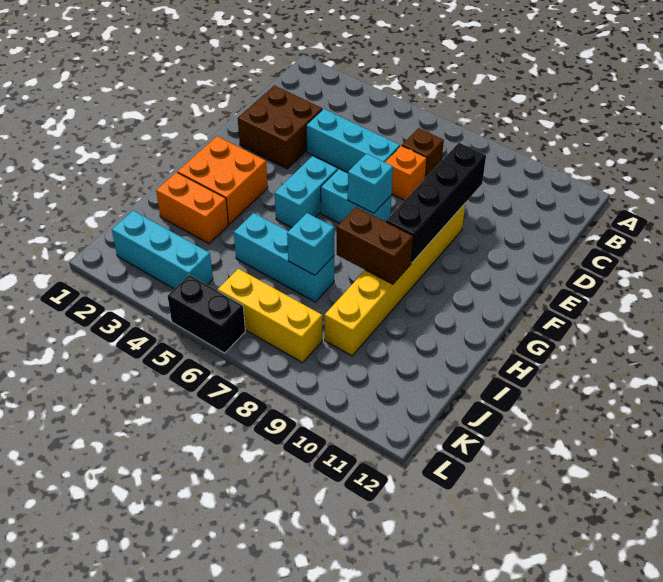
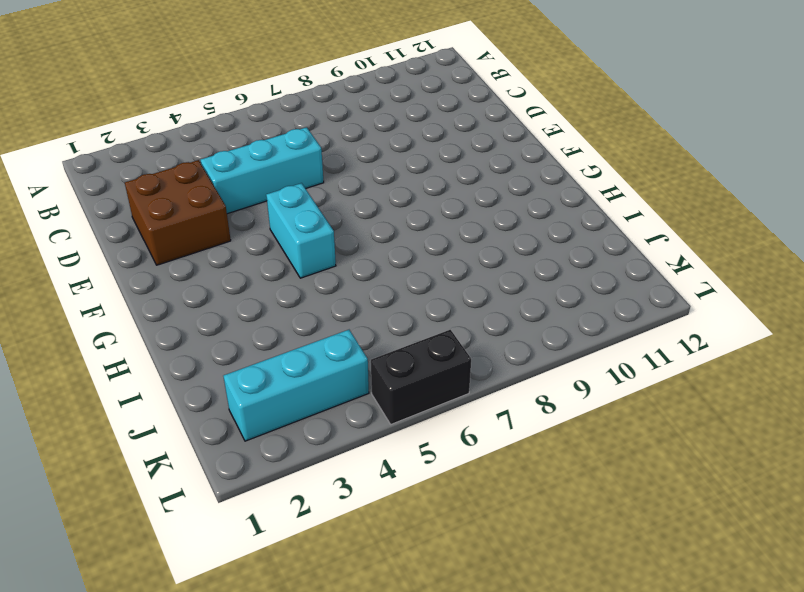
none -> brown brick C7 level 1
none -> orange brick D7 level 1
none -> yellow brick E9:J9 level 1

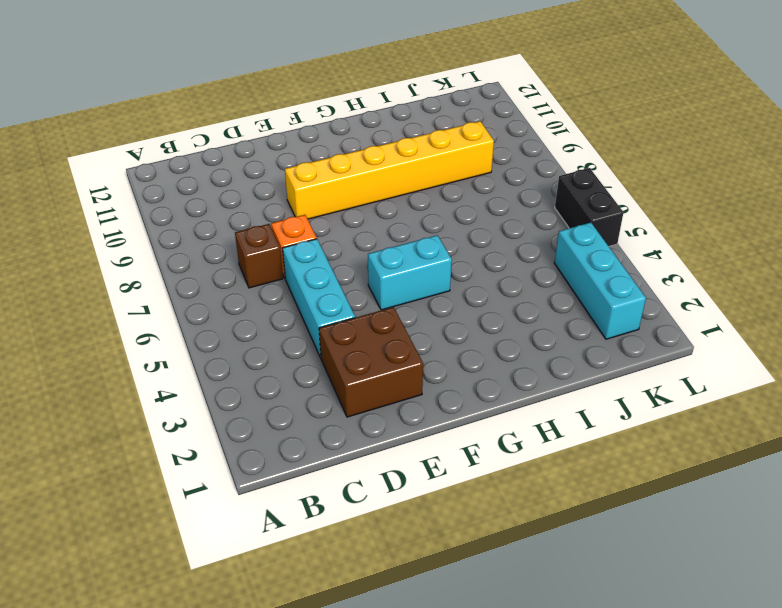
none -> cyan brick F6:F7 level 1
none -> orange brick G2:H3 level 1
none -> orange brick I2:I3 level 1

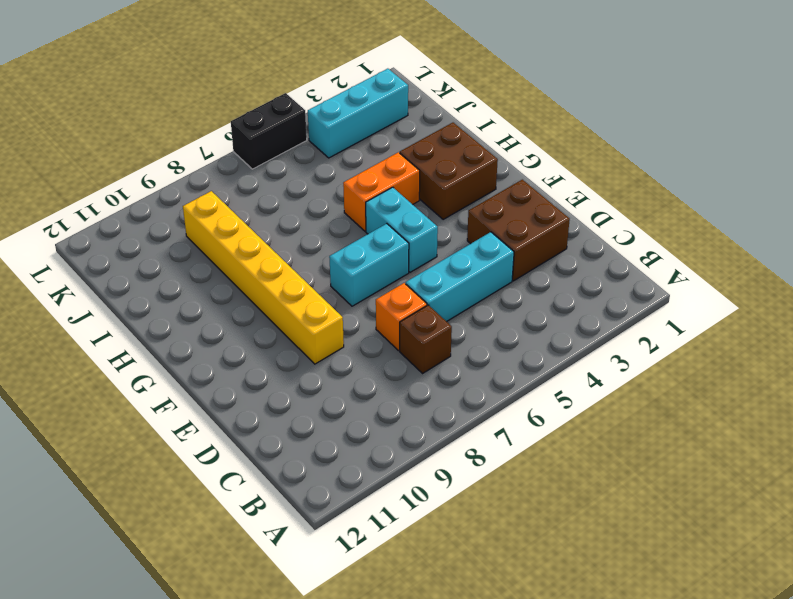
brown brick G2:H3 level 1 -> orange brick G2:H3 level 1
orange brick H4:H5 level 1 -> orange brick I2:I3 level 1
none -> cyan brick I5:I7 level 1
none -> yellow brick K6:K8 level 1
none -> black brick D9:G9 level 2

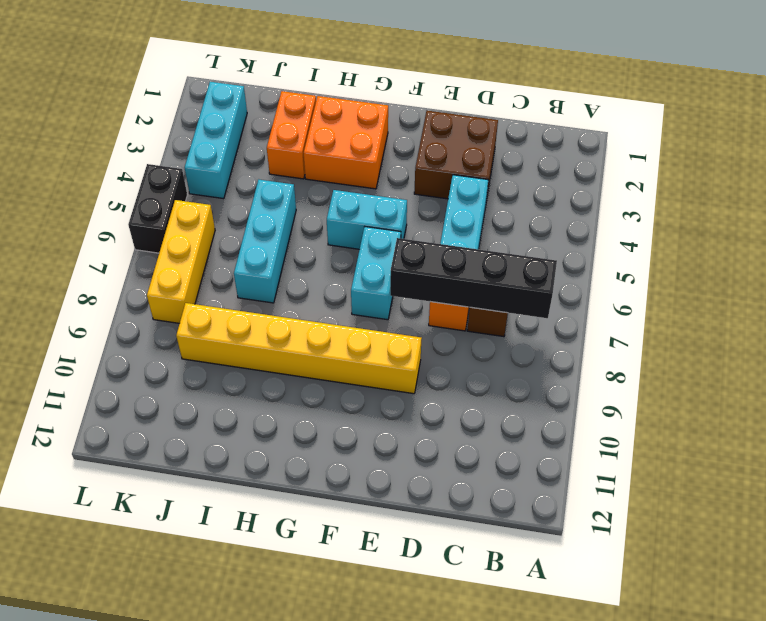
black brick B7:E7 level 2 -> black brick D9:G9 level 2
none -> cyan brick F7 level 2
none -> brown brick H8:H9 level 2
none -> cyan brick I7 level 2

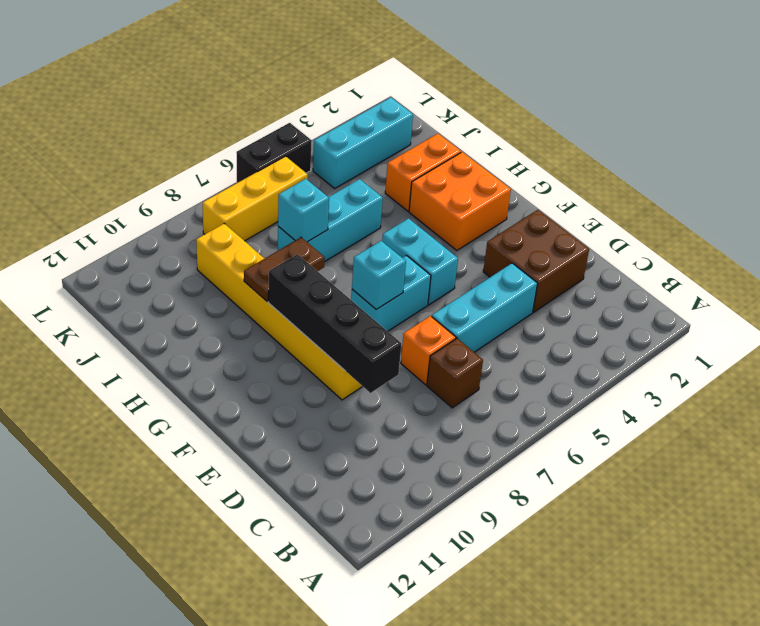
brown plate H8:H9 level 2 -> brown brick H8:H9 level 2

